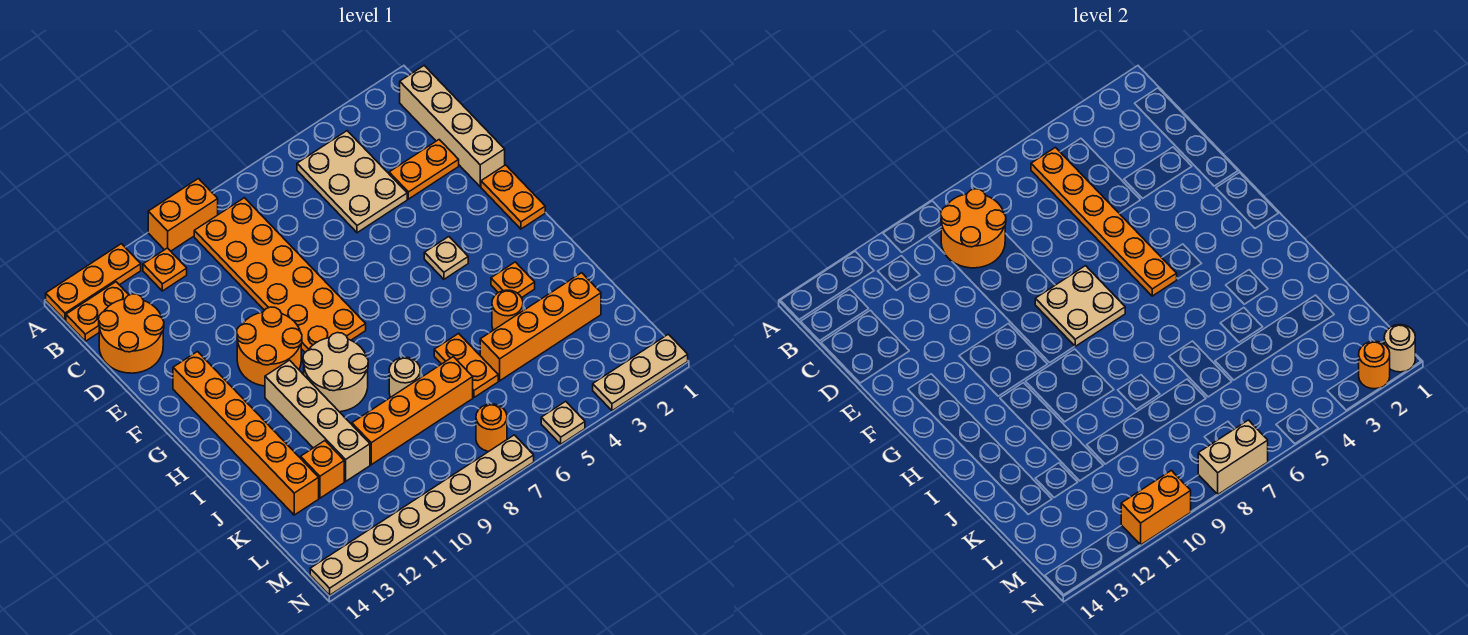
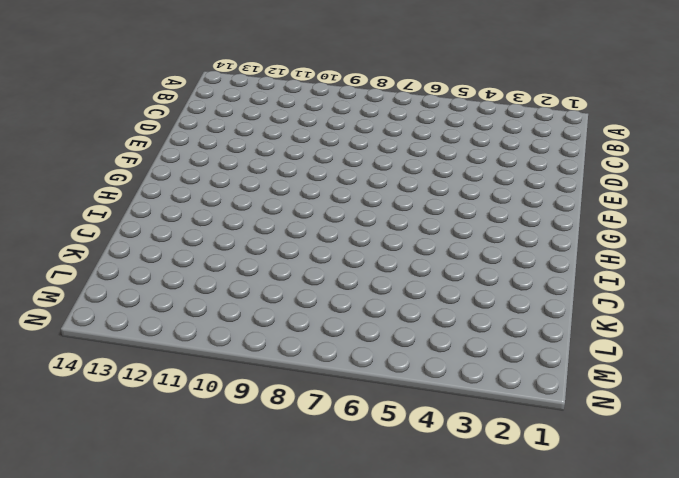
none -> orange brick A9:A10 level 1
none -> orange plate A12:A14 level 1
none -> tan brick B1:E1 level 1
none -> tan plate B4:D5 level 1

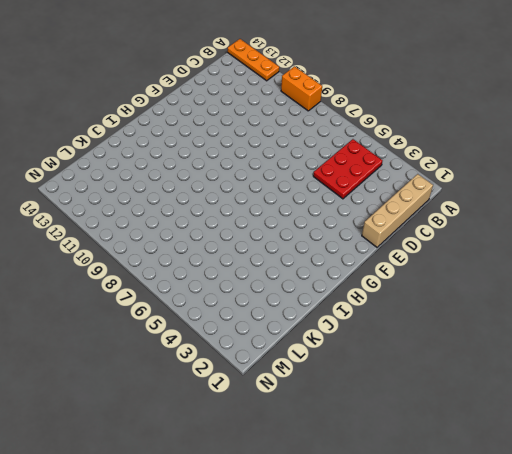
red plate B4:D5 level 1 -> tan plate B4:D5 level 1
none -> orange plate B8:G9 level 1
none -> orange plate B11 level 1
none -> orange plate B13:B14 level 1
none -> orange round brick C13:D14 level 1

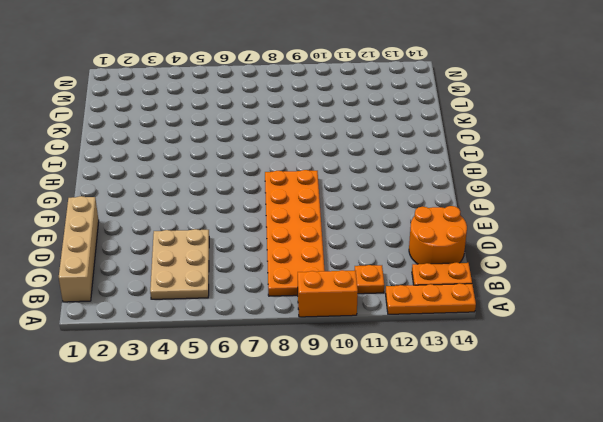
none -> orange plate D2:D3 level 1
none -> orange plate F1:G1 level 1
none -> orange round brick F10:G11 level 1
none -> orange brick F13:K13 level 1

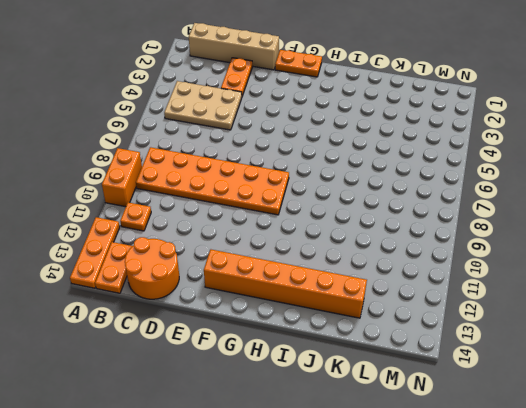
none -> orange round brick F10:G11 level 1
none -> tan plate G4 level 1
none -> tan round brick H9:I10 level 1
none -> tan brick H11:K11 level 1

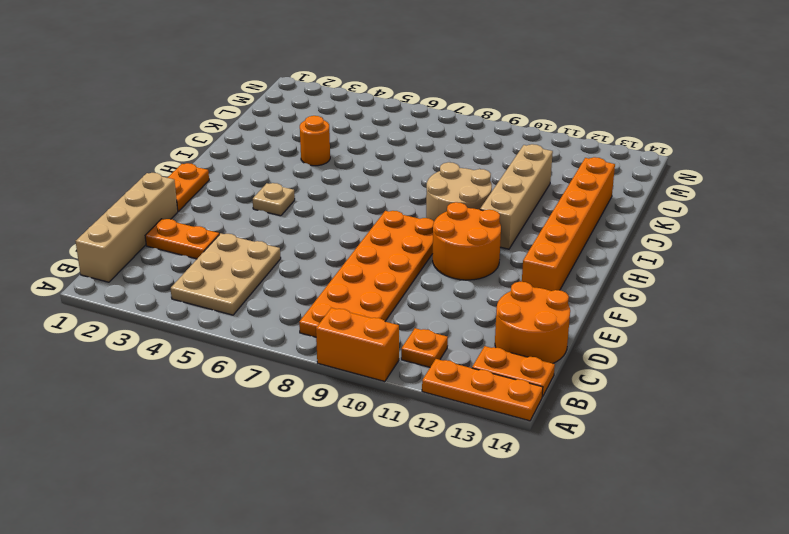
none -> orange plate I3 level 1
none -> orange plate J6:K6 level 1
none -> tan round brick J8 level 1
none -> orange brick K2:K5 level 1

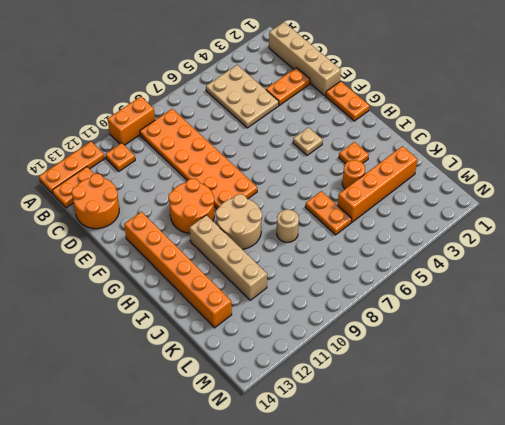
none -> orange brick K7:K10 level 1
none -> orange brick K12 level 1
none -> orange round brick M7 level 1
none -> tan plate N1:N3 level 1

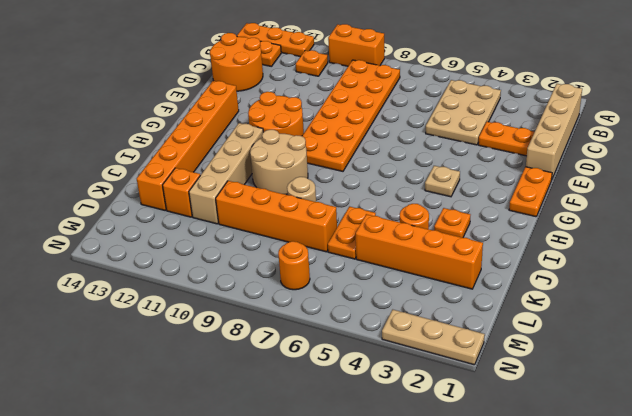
none -> tan plate N5 level 1
none -> tan plate N7:N14 level 1
none -> orange plate B5:G5 level 2
none -> orange round brick B8:C9 level 2

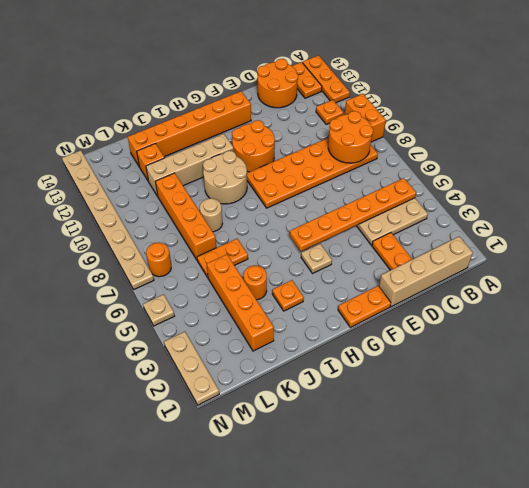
none -> tan plate F7:G8 level 2
none -> tan round brick N1 level 2
none -> orange round brick N2 level 2
none -> tan brick N7:N8 level 2

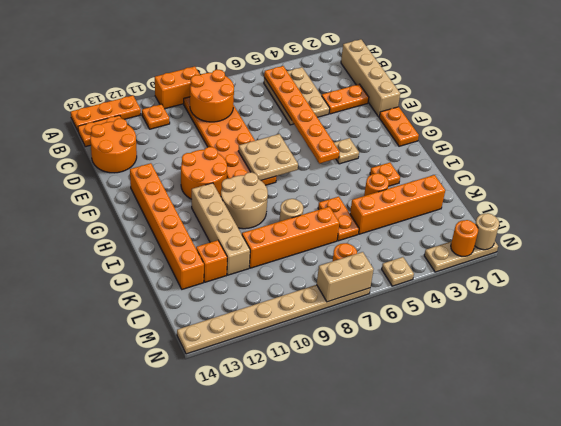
none -> orange brick N10:N11 level 2

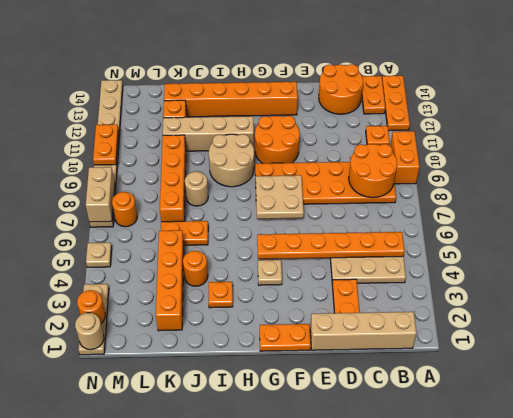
orange plate N10:N11 level 2 -> orange brick N10:N11 level 2

